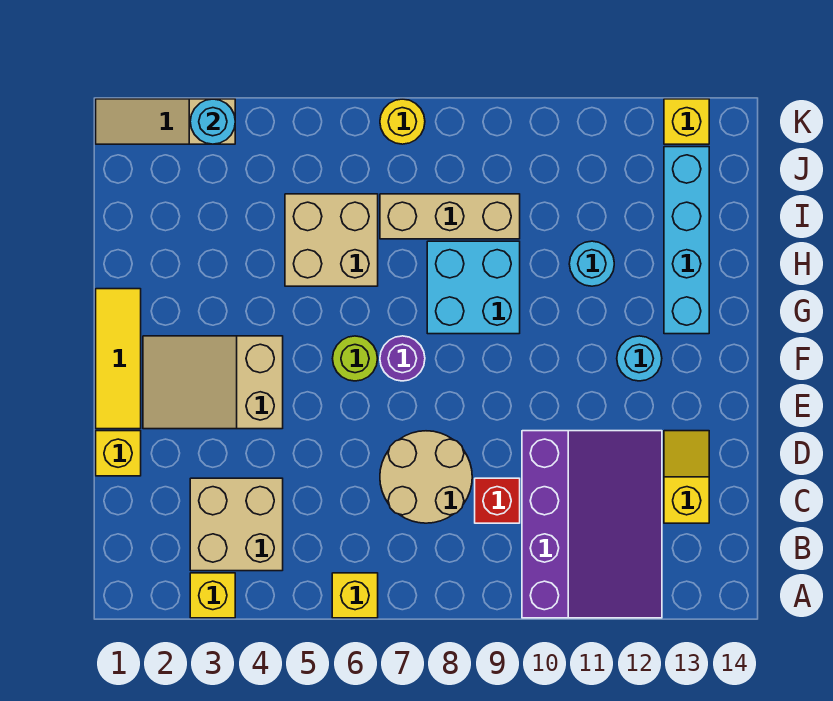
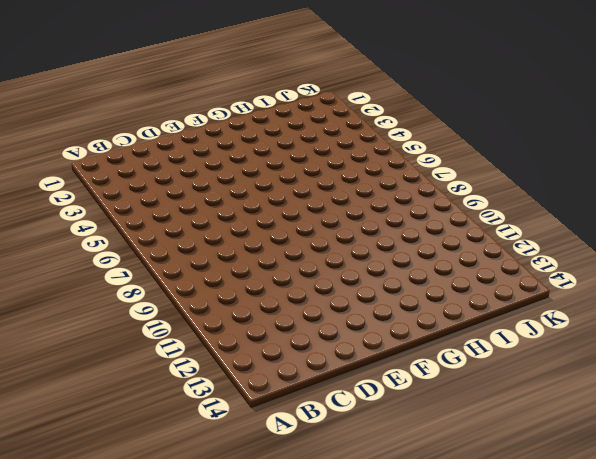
none -> yellow brick A3 level 1
none -> yellow brick A6 level 1
none -> purple slope A10:D12 level 1 top 10

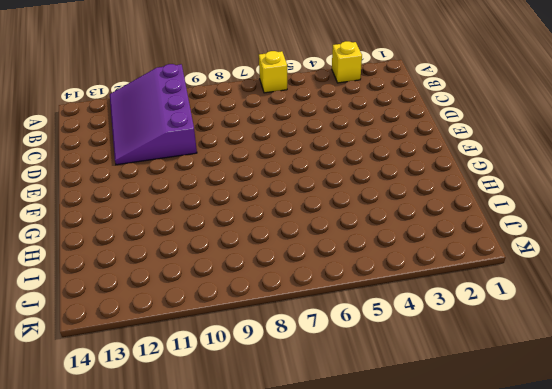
none -> tan brick B3:C4 level 1
none -> tan round brick C7:D8 level 1
none -> red brick C9 level 1

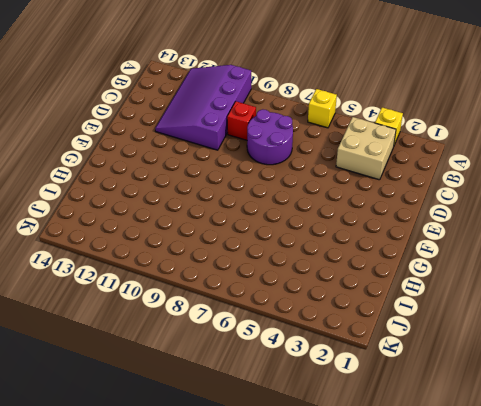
purple round brick C7:D8 level 1 -> tan round brick C7:D8 level 1
none -> yellow slope C13:D13 level 1 top C
none -> yellow brick D1 level 1
none -> yellow tile E1:G1 level 1

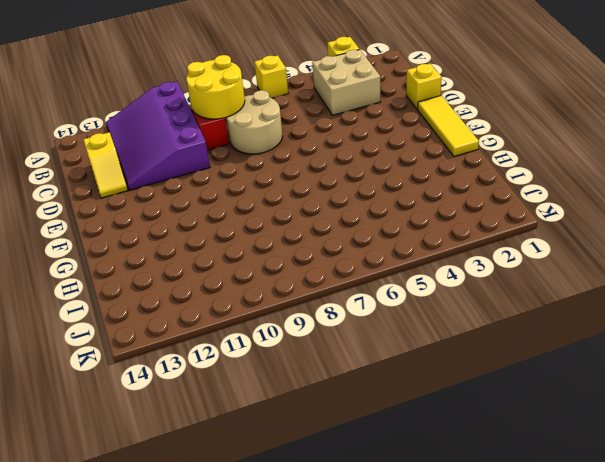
yellow round brick B8:C9 level 2 -> none
none -> tan slope E2:F4 level 1 top 4
none -> lime round brick F6 level 1
none -> purple round brick F7 level 1

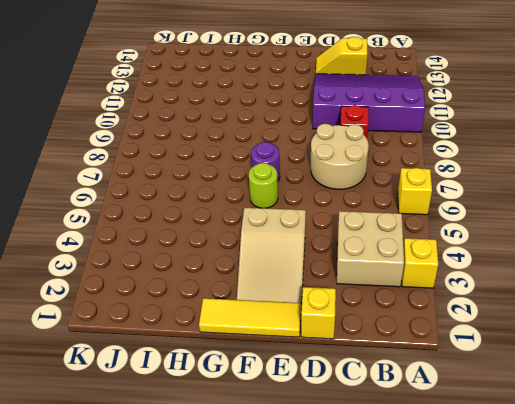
none -> cyan round brick F12 level 1
none -> cyan brick G8:H9 level 1
none -> cyan brick G13:J13 level 1

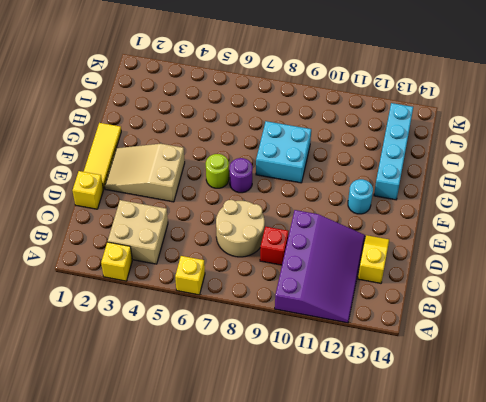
none -> tan brick H5:I6 level 1
none -> cyan round brick H11 level 1
none -> tan brick I7:I9 level 1

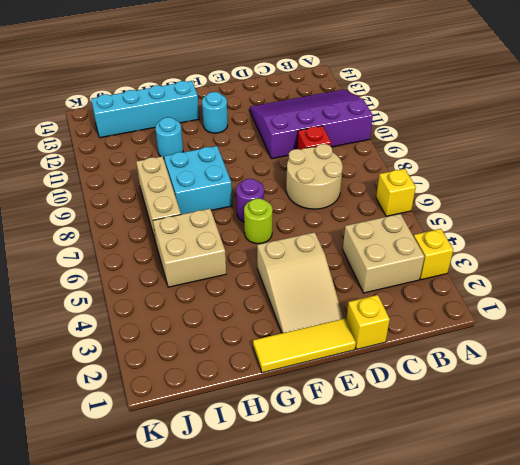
none -> yellow slope C13:D13 level 1 top C
none -> tan slope K1:K3 level 1 top 3
none -> yellow round brick K7 level 1

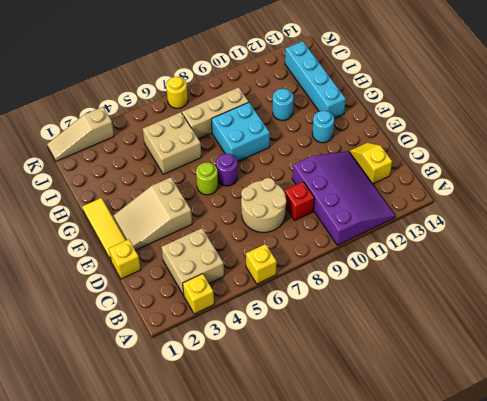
none -> yellow brick K13 level 1
none -> cyan round brick K3 level 2

